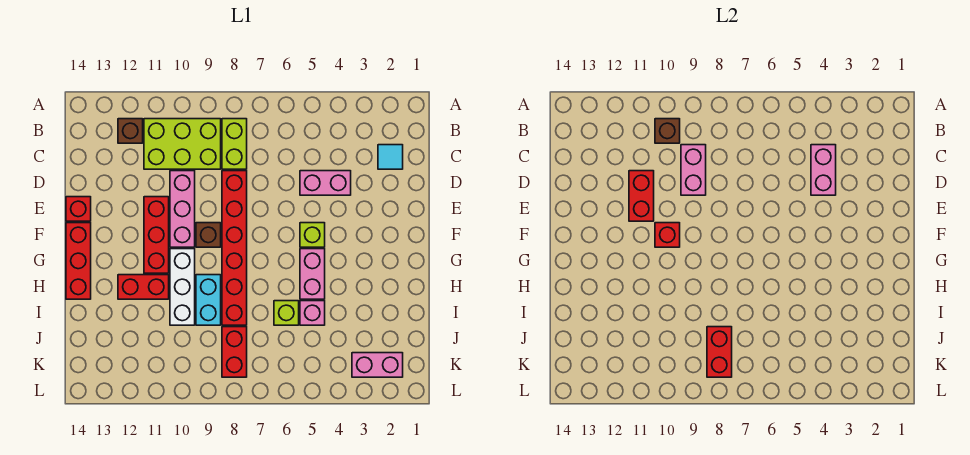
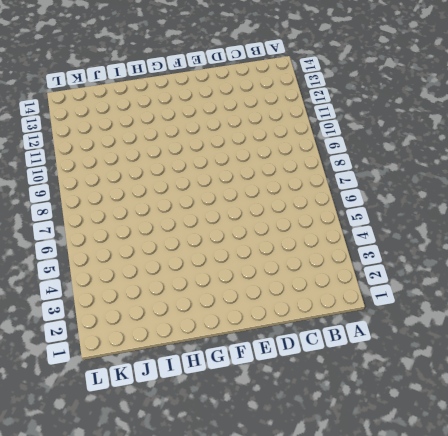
none -> lime brick B8:C8 level 1
none -> lime brick B9:C11 level 1
none -> brown brick B12 level 1

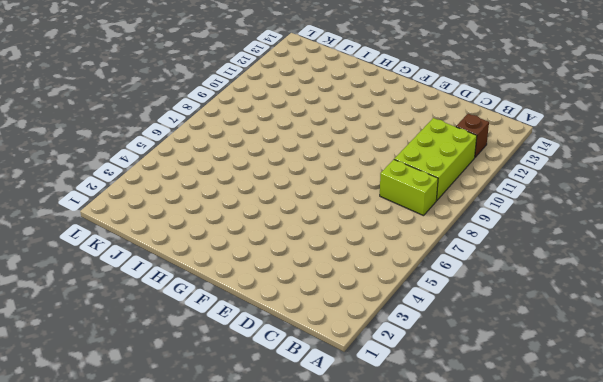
none -> cyan tile C2 level 1
none -> pink brick D4:D5 level 1
none -> red brick D8:I8 level 1

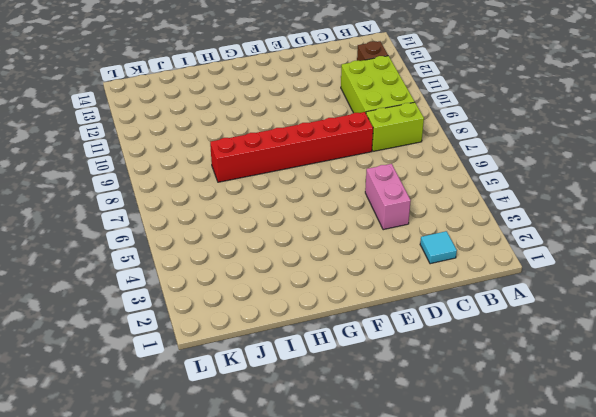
none -> pink brick D10:F10 level 1
none -> red brick E11:G11 level 1
none -> red brick E14 level 1

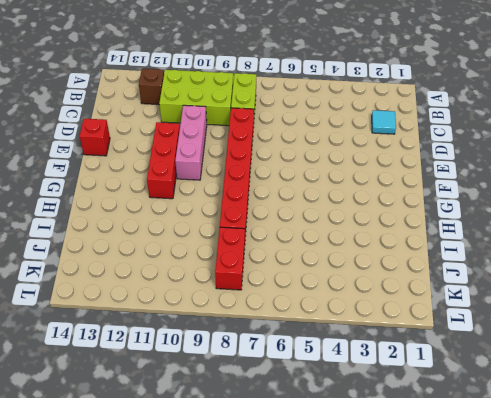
none -> pink brick D4:D5 level 1
none -> lime brick F5 level 1
none -> brown brick F9 level 1

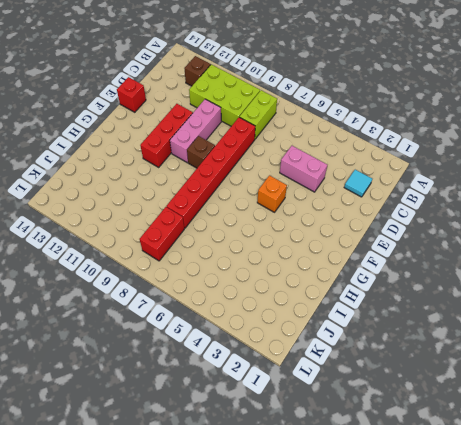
orange brick F5 level 1 -> lime brick F5 level 1
none -> red brick F14:H14 level 1
none -> pink brick G5:H5 level 1
none -> white brick G10:I10 level 1

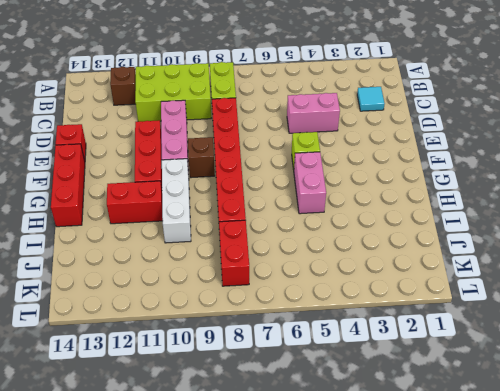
none -> cyan brick H9:I9 level 1
none -> pink brick I5 level 1
none -> lime brick I6 level 1

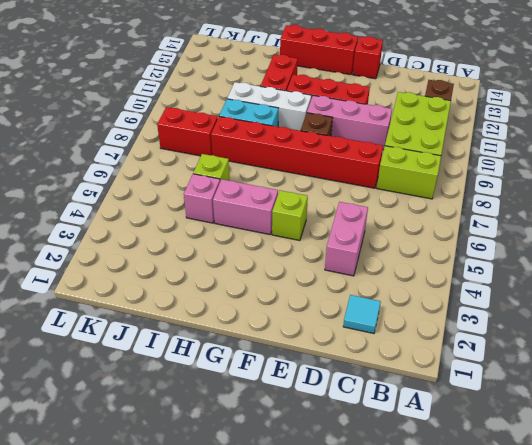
none -> pink brick K2:K3 level 1
none -> brown brick B10 level 2
none -> pink brick C4:D4 level 2

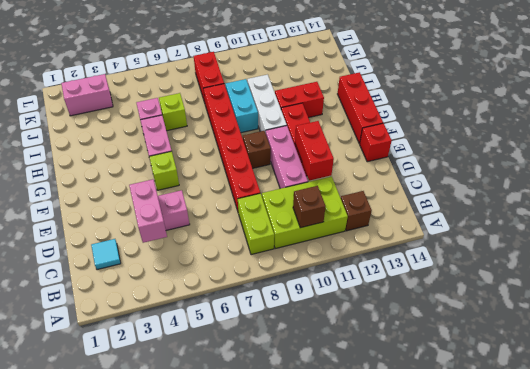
none -> pink brick C9:D9 level 2
none -> red brick F10 level 2
none -> red brick J8:K8 level 2

